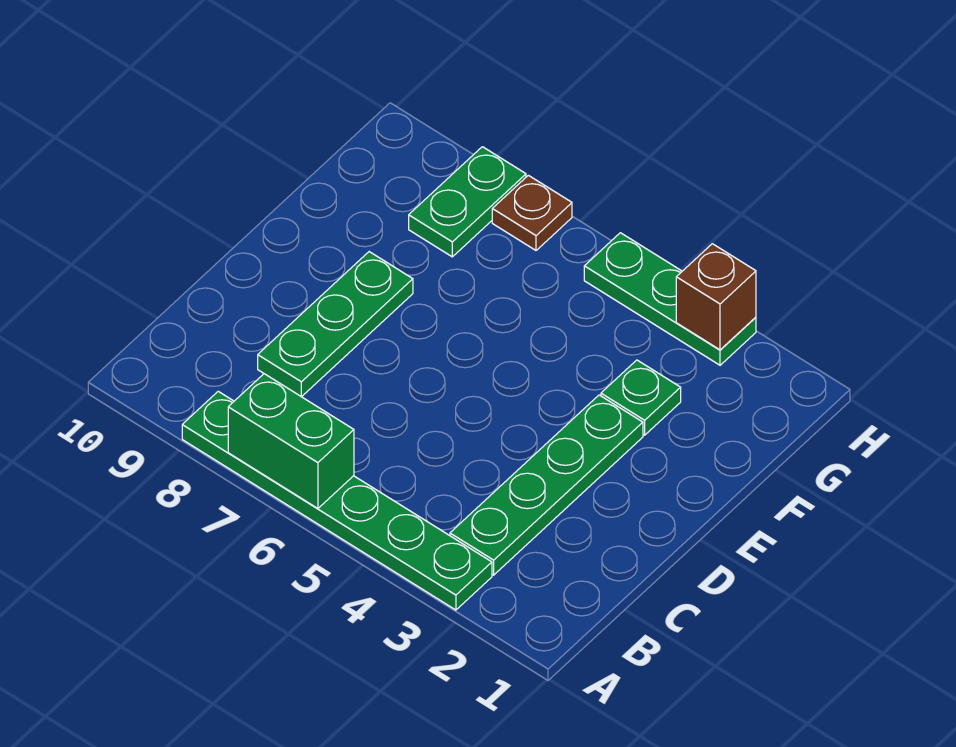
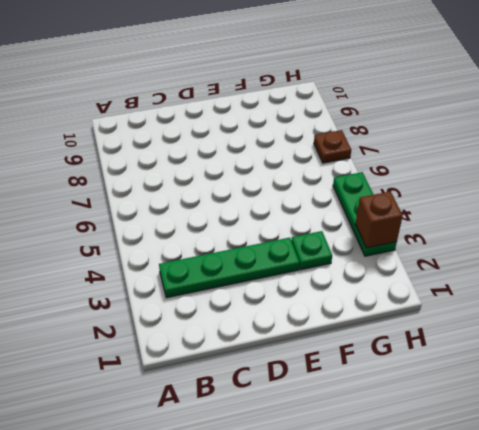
none -> green plate A3:A8 level 1
none -> green plate C8:E8 level 1

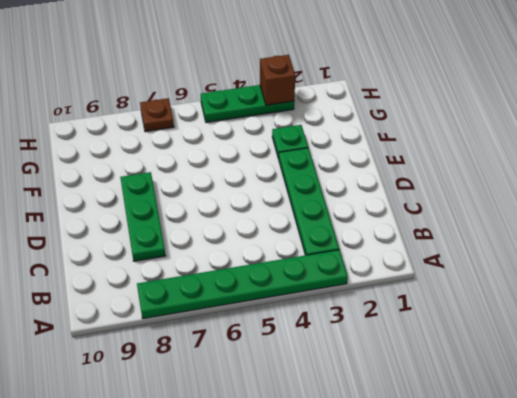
none -> green plate G8:H8 level 1
none -> green brick A6:A7 level 2

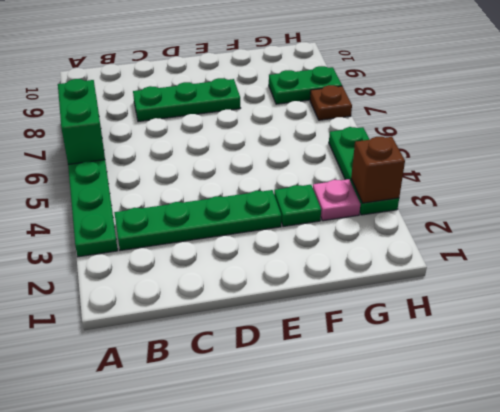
pink plate G3 level 1 -> none

